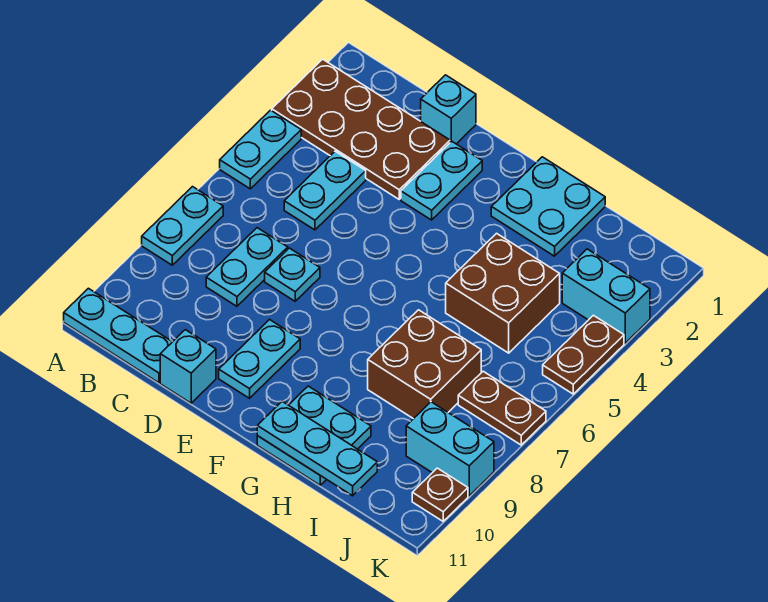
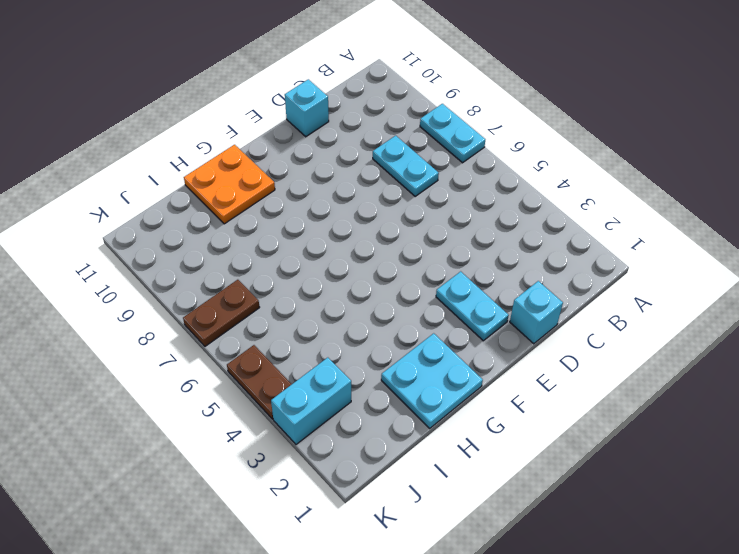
orange plate G10:H11 level 1 -> cyan plate G10:H11 level 1
none -> brown plate A2:D3 level 1
none -> cyan plate A4:A5 level 1
none -> cyan plate A11:C11 level 1

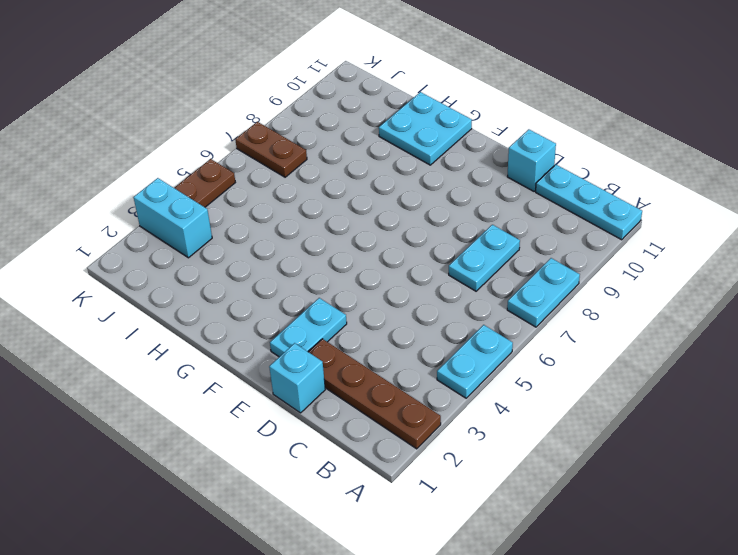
brown plate A2:D2 level 1 -> brown plate A2:D3 level 1
none -> cyan plate C4:C5 level 1
none -> cyan plate D7 level 1
none -> cyan plate E9:E10 level 1

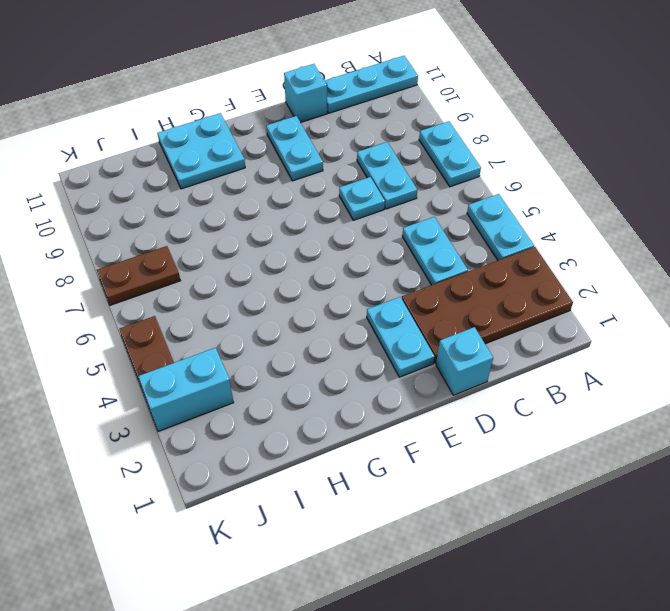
none -> cyan plate G1:H2 level 1
none -> brown brick H4:I5 level 1
none -> brown brick H7:I8 level 1

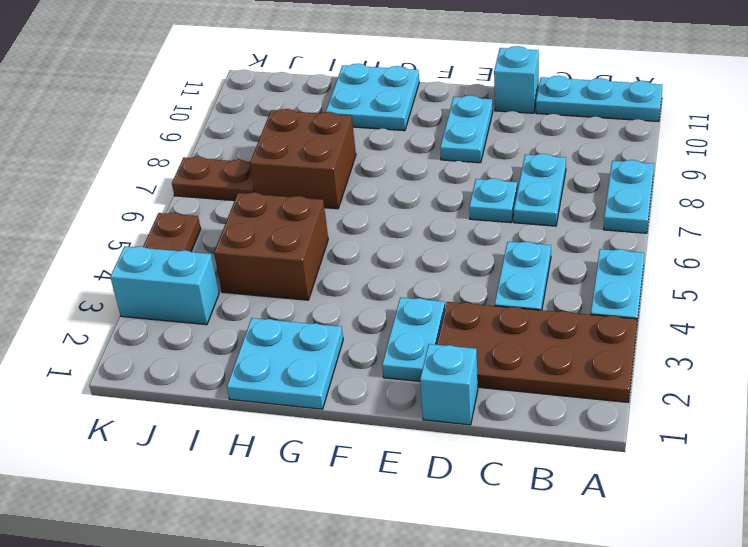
none -> cyan brick J9:K9 level 1
none -> brown plate K10 level 1
none -> cyan plate G11:I11 level 2

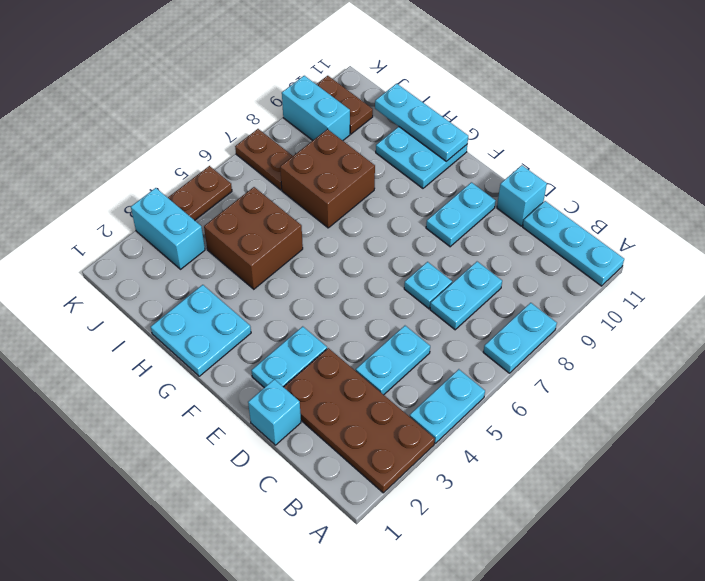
brown plate J10:K10 level 1 -> brown plate K10 level 1

